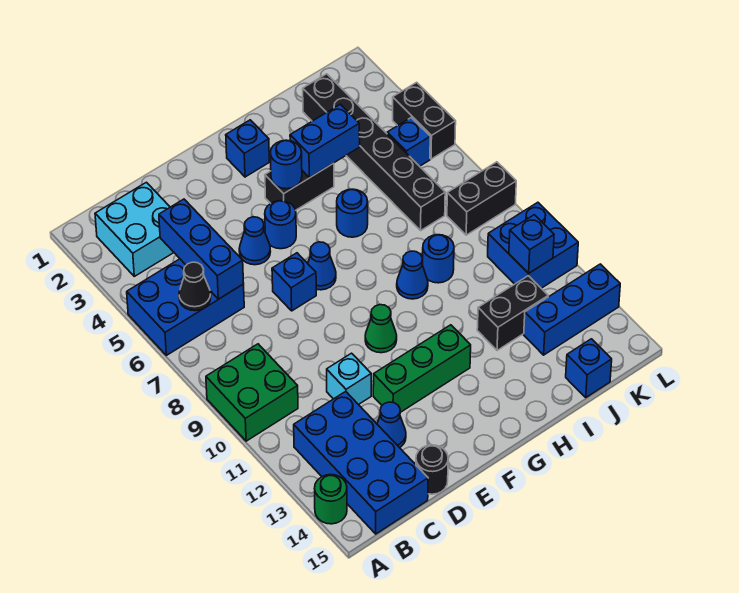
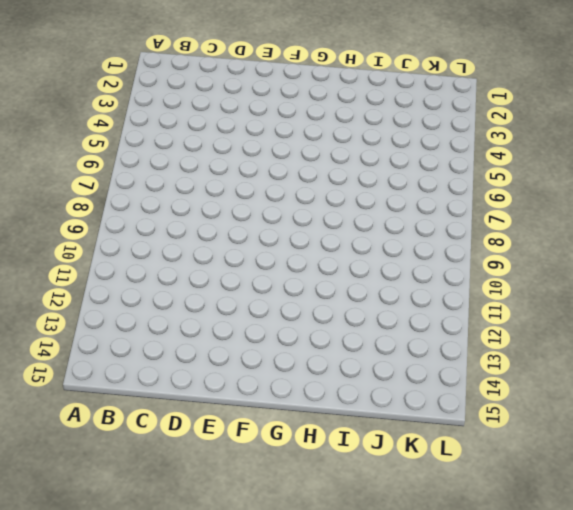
none -> blue brick A5:C6 level 1
none -> green brick A9:B10 level 1
none -> green round brick A14 level 1
none -> cyan brick B2:C3 level 1

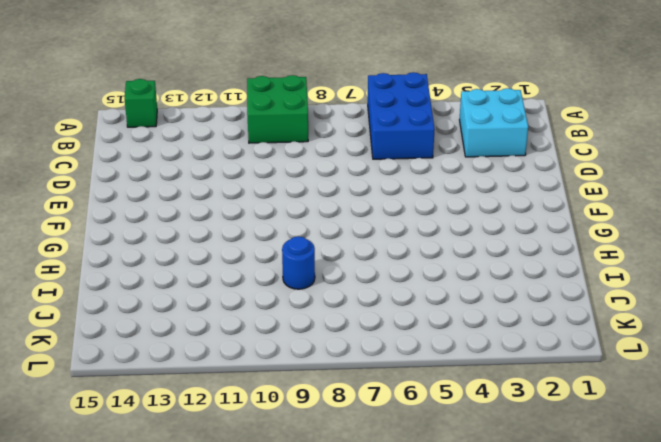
green brick A14 level 1 -> green round brick A14 level 1
none -> blue brick B12:C15 level 1
none -> cyan brick D11 level 1
none -> blue cone D13 level 1
none -> black round brick D15 level 1

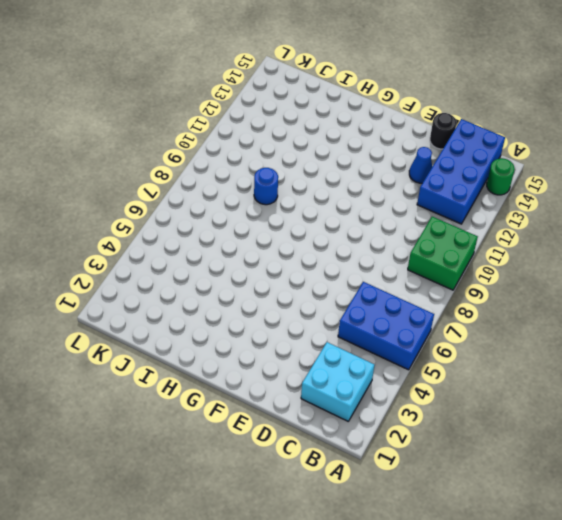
none -> cyan brick D11 level 1
none -> blue cone E5 level 1
none -> blue brick E7 level 1
none -> green brick E12:G12 level 1

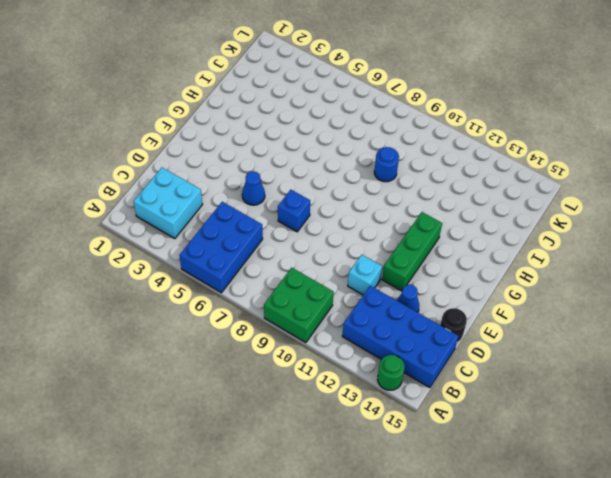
none -> blue round brick F5 level 1
none -> blue cone F7 level 1
none -> green cone F10 level 1
none -> blue brick G2 level 1

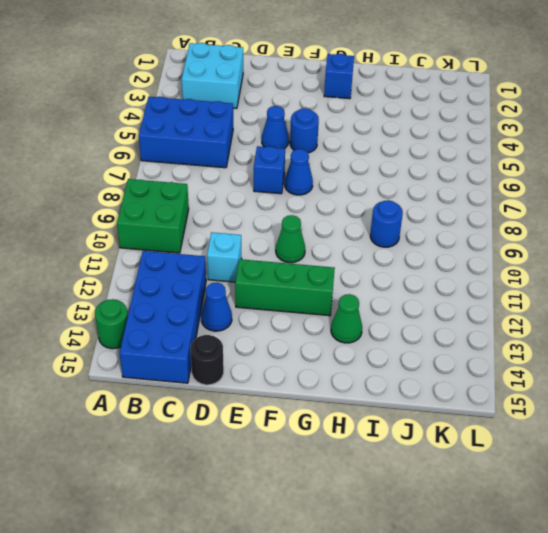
green cone H13 level 1 -> none
none -> black brick G4:H4 level 1
none -> blue round brick H6 level 1
none -> blue cone H9 level 1
none -> black brick I12:J12 level 1

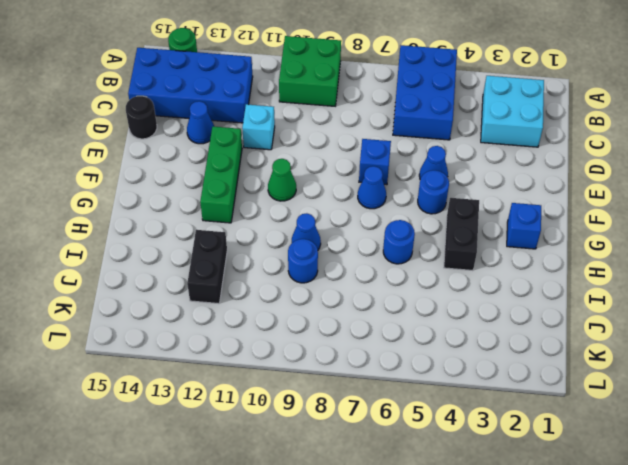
none -> black brick J2:J7 level 1
none -> blue brick J13:L13 level 1
none -> blue brick J15 level 1
none -> blue brick K5 level 1

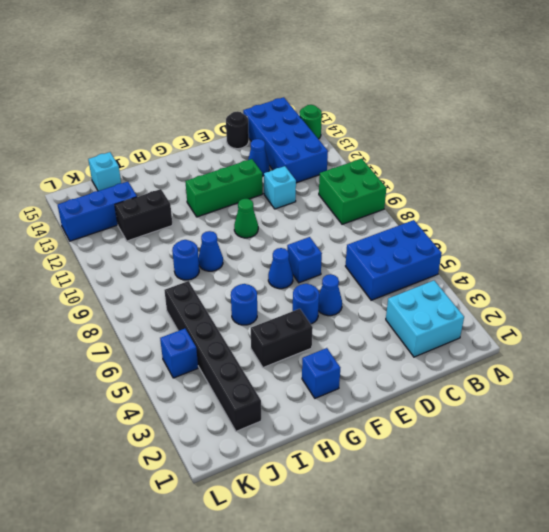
cyan brick J15 level 1 -> blue brick J15 level 1
none -> black brick K8:L8 level 1
none -> blue brick K10:L11 level 1
none -> black brick L4:L5 level 1
none -> black cone B6 level 2

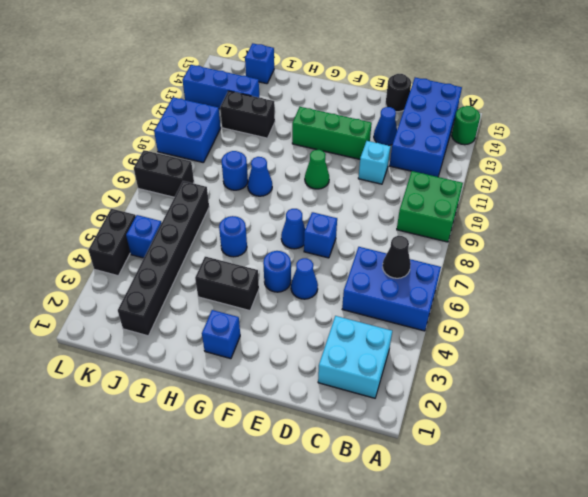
none -> blue brick C4:C6 level 2
none -> blue round brick G4 level 2
none -> blue brick H4:I4 level 2
none -> blue brick K11 level 2

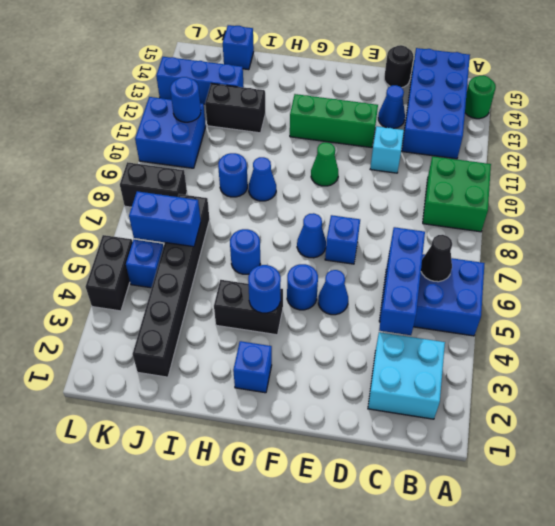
blue brick J6:K6 level 2 -> blue brick H4:I4 level 2
blue round brick K11 level 2 -> blue brick K11 level 2

